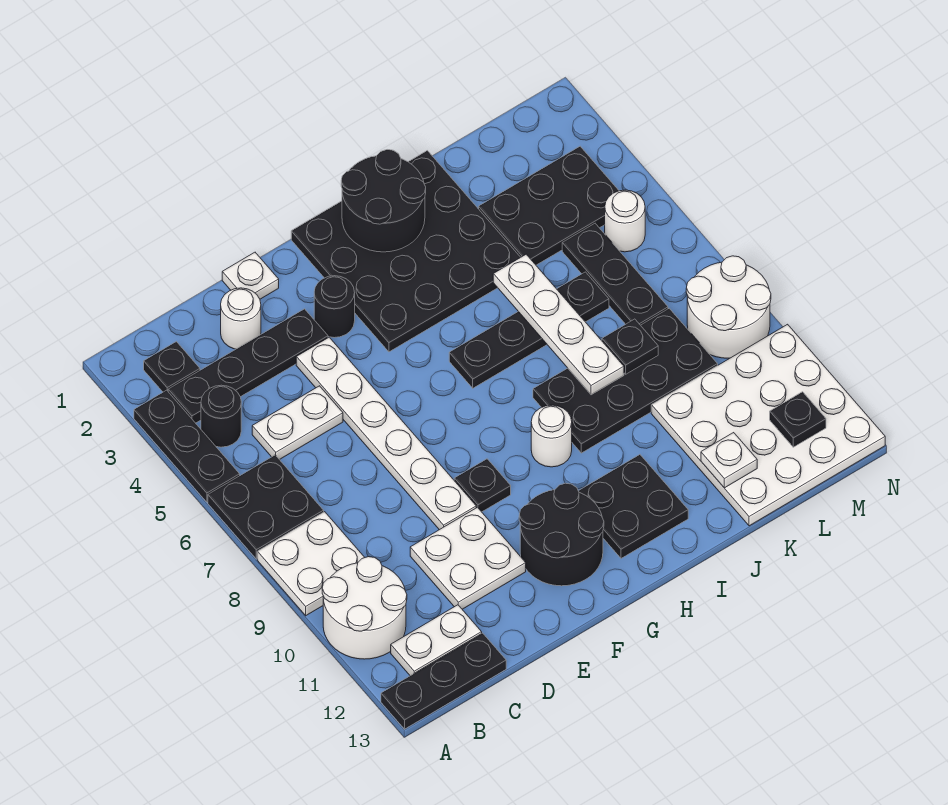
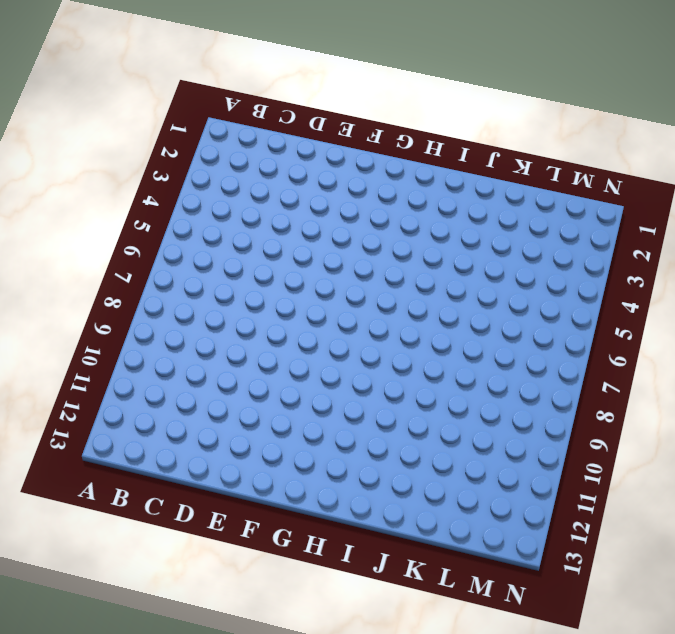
none -> black plate A3:A5 level 1
none -> black plate A6:B7 level 1
none -> white plate A8:B9 level 1
none -> white round brick A10:B11 level 1

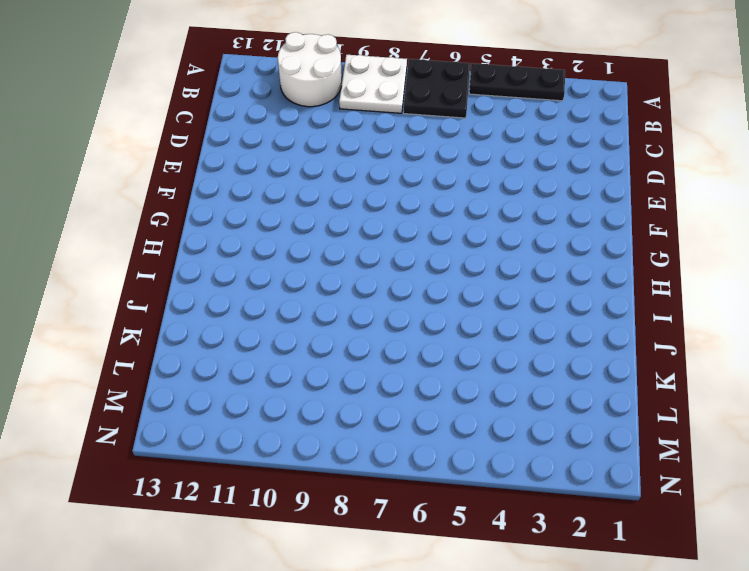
none -> black plate A13:C13 level 1
none -> black plate B2 level 1
none -> black plate B3:E3 level 1
none -> black round brick B4 level 1

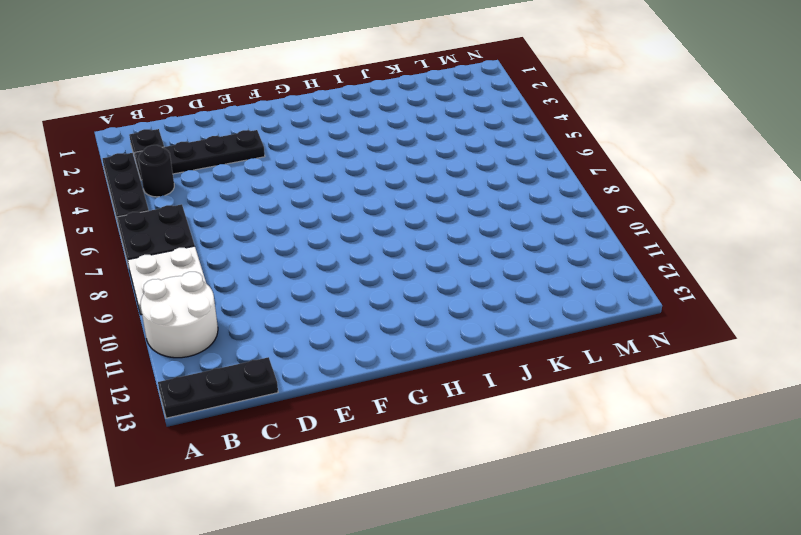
none -> white plate B12:C12 level 1
none -> white plate C5:D5 level 1
none -> white round brick D2 level 1
none -> white plate D10:E11 level 1

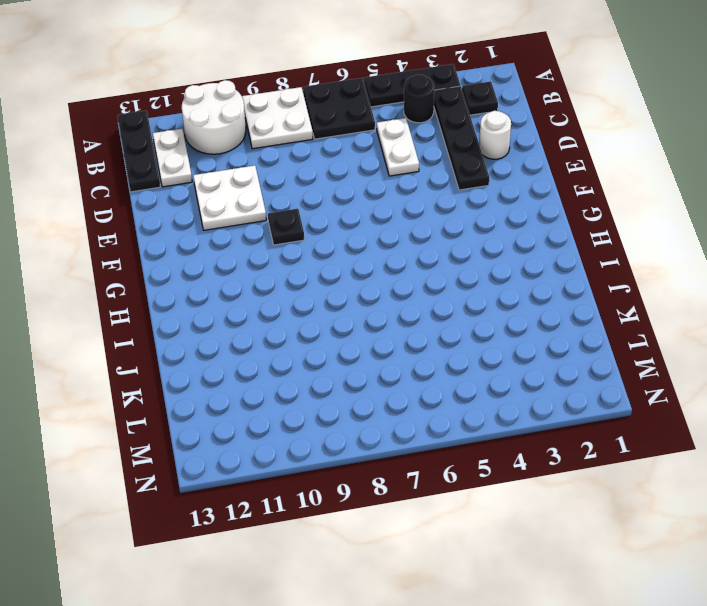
none -> white plate E1 level 1
none -> white plate E4:E9 level 1
none -> black round brick F3 level 1
none -> black round brick F11:G12 level 1

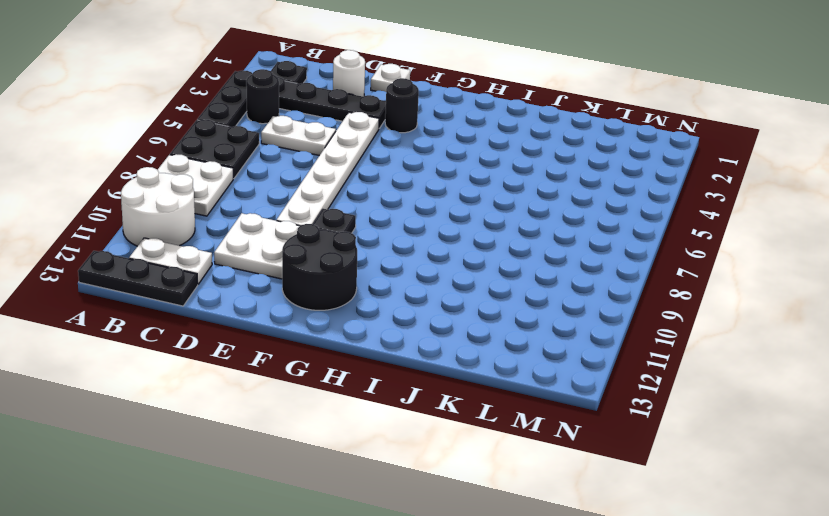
none -> black plate G1:J4 level 1
none -> black plate H6:K6 level 1
none -> white round brick H9 level 1
none -> black plate H11:I12 level 1

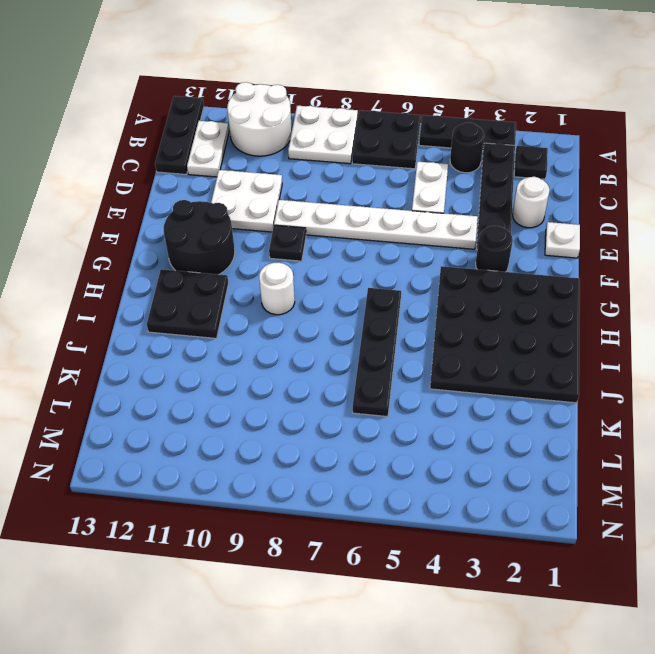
none -> black plate I8:L9 level 1
none -> black plate K3:M4 level 1
none -> white plate K10:N13 level 1
none -> black plate L5:L7 level 1

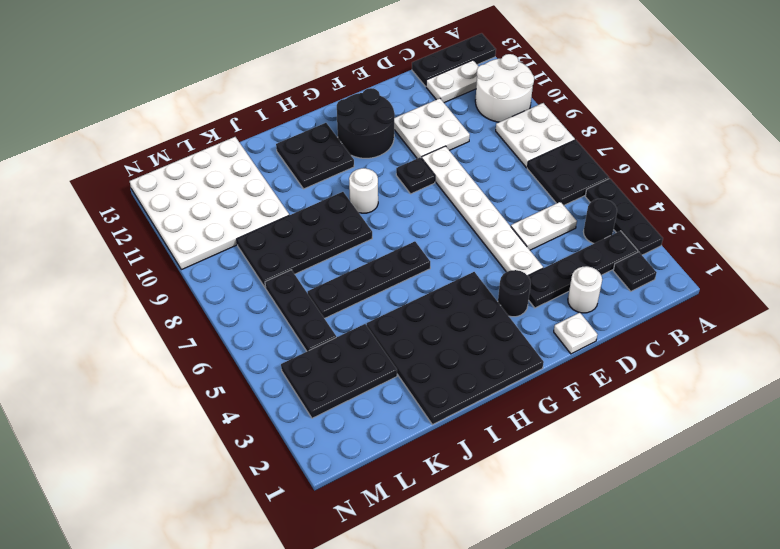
none -> white round brick M5 level 1
none -> white round brick M8:N9 level 1
none -> black round brick H1:I2 level 2
none -> white plate J5:J8 level 2

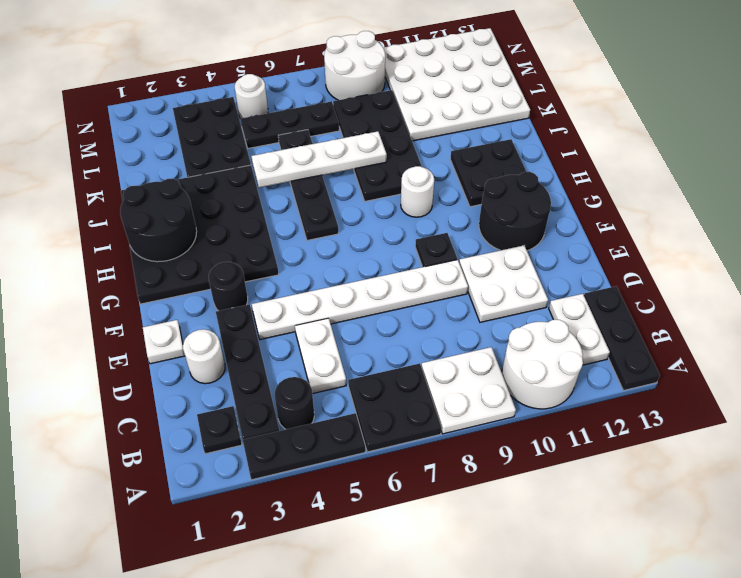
none -> black plate K8 level 2
none -> white plate K12 level 2
none -> black plate M12 level 2

